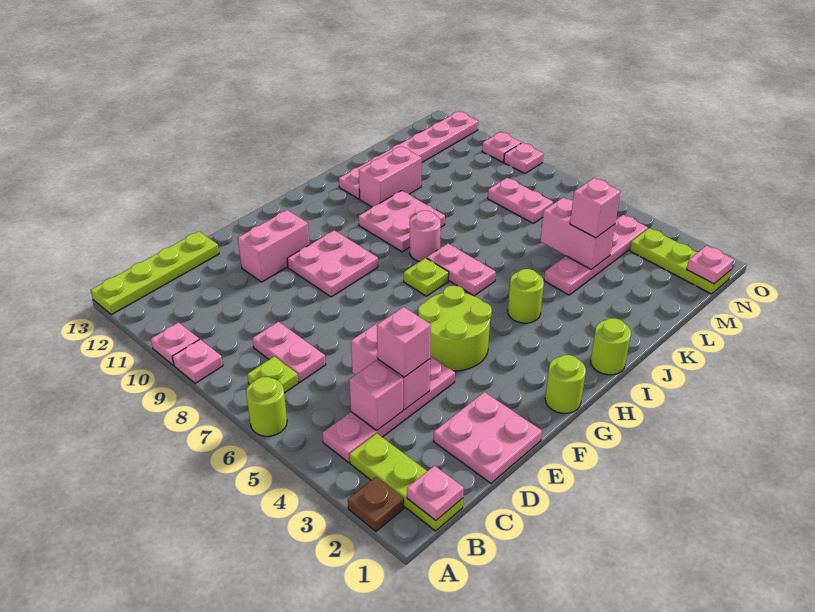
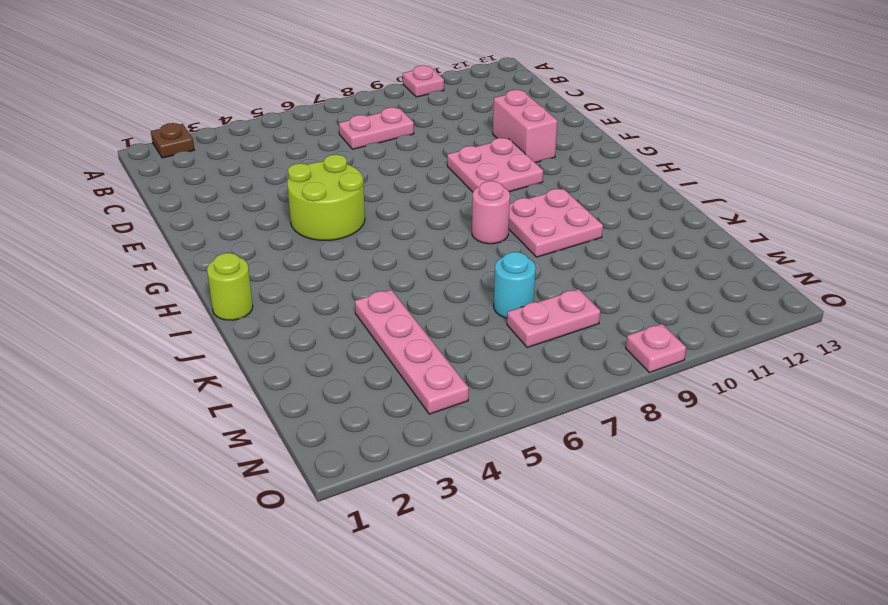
cyan round brick L7 level 1 -> none
none -> lime round brick A6 level 1
none -> pink plate A9 level 1
none -> lime plate A13:D13 level 1
none -> lime plate B1:B3 level 1

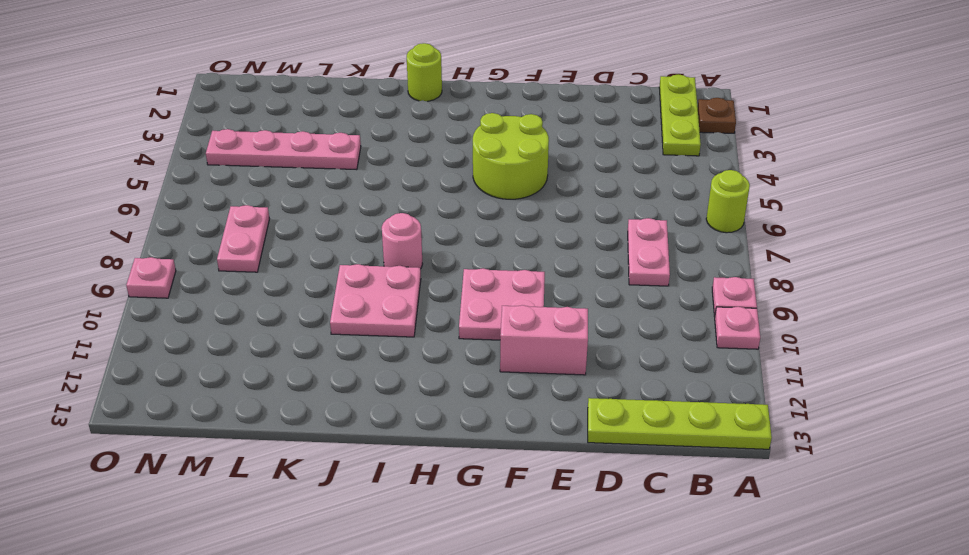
none -> pink plate B4:E4 level 1
none -> lime plate B7 level 1
none -> pink plate D1:E2 level 1
none -> lime round brick G1 level 1

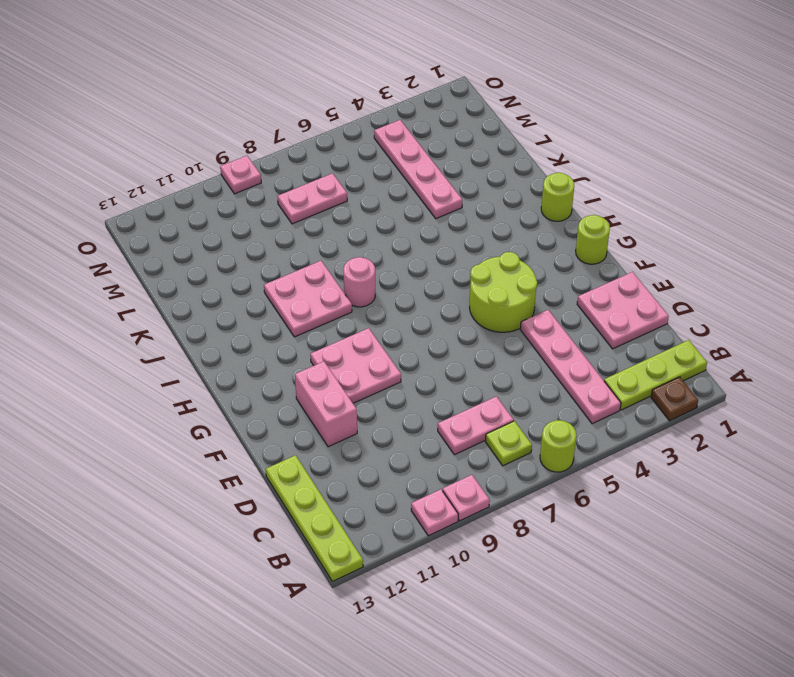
none -> lime plate H7 level 1
none -> lime round brick I4 level 1
none -> pink plate I6:I7 level 1
none -> pink brick J11:K11 level 1

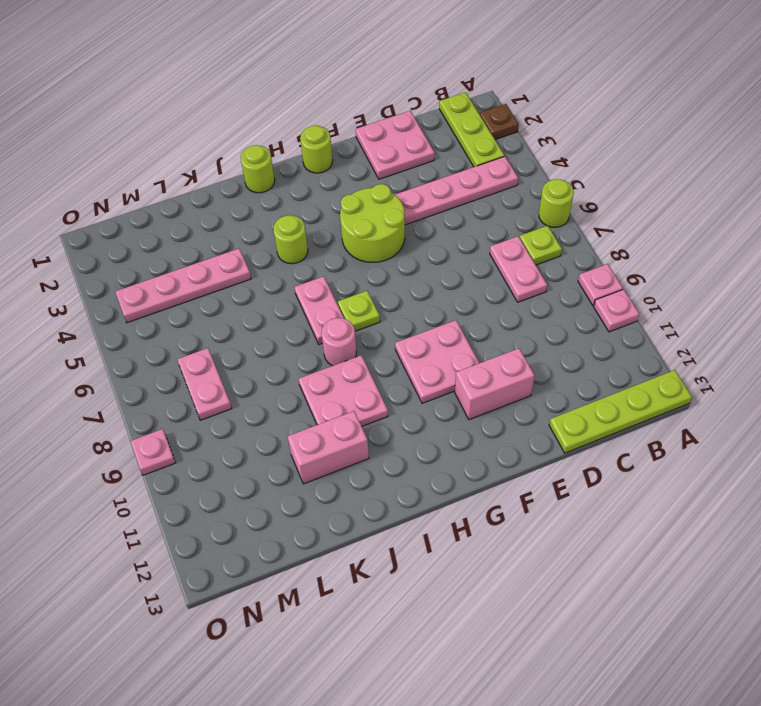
none -> pink plate J12:O12 level 1
none -> lime plate N1:N3 level 1
none -> pink plate O10 level 1
none -> pink plate B1 level 2

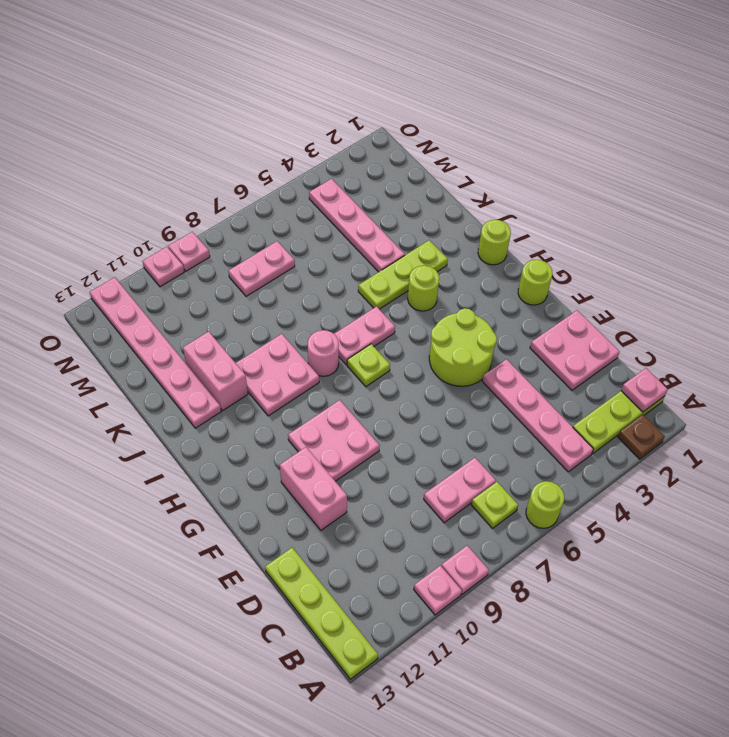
lime plate J3:J5 level 1 -> lime plate N1:N3 level 1
none -> pink brick C4 level 2
none -> pink brick D4:D5 level 2
none -> pink brick L4:L5 level 2
none -> pink plate N1 level 2

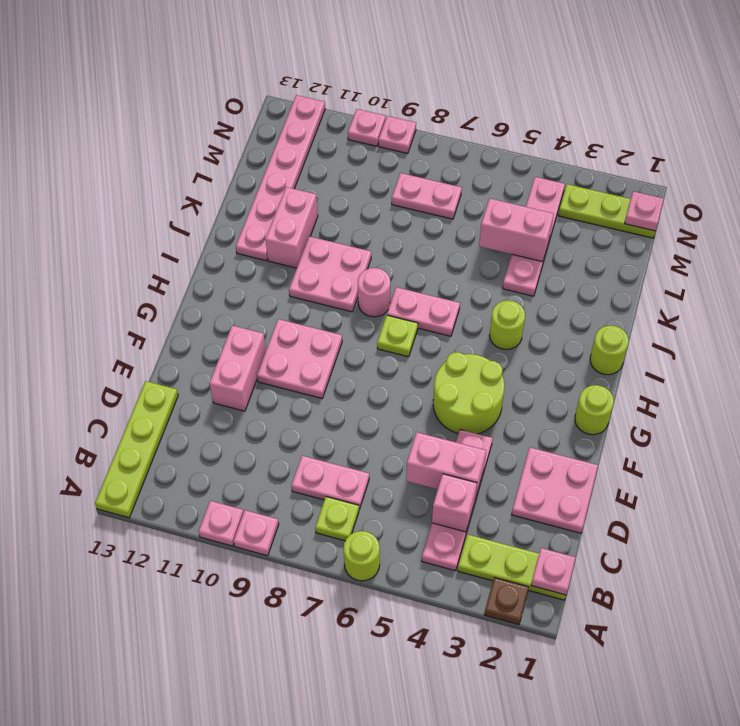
none -> pink brick D4 level 3
none -> pink brick L4 level 3

